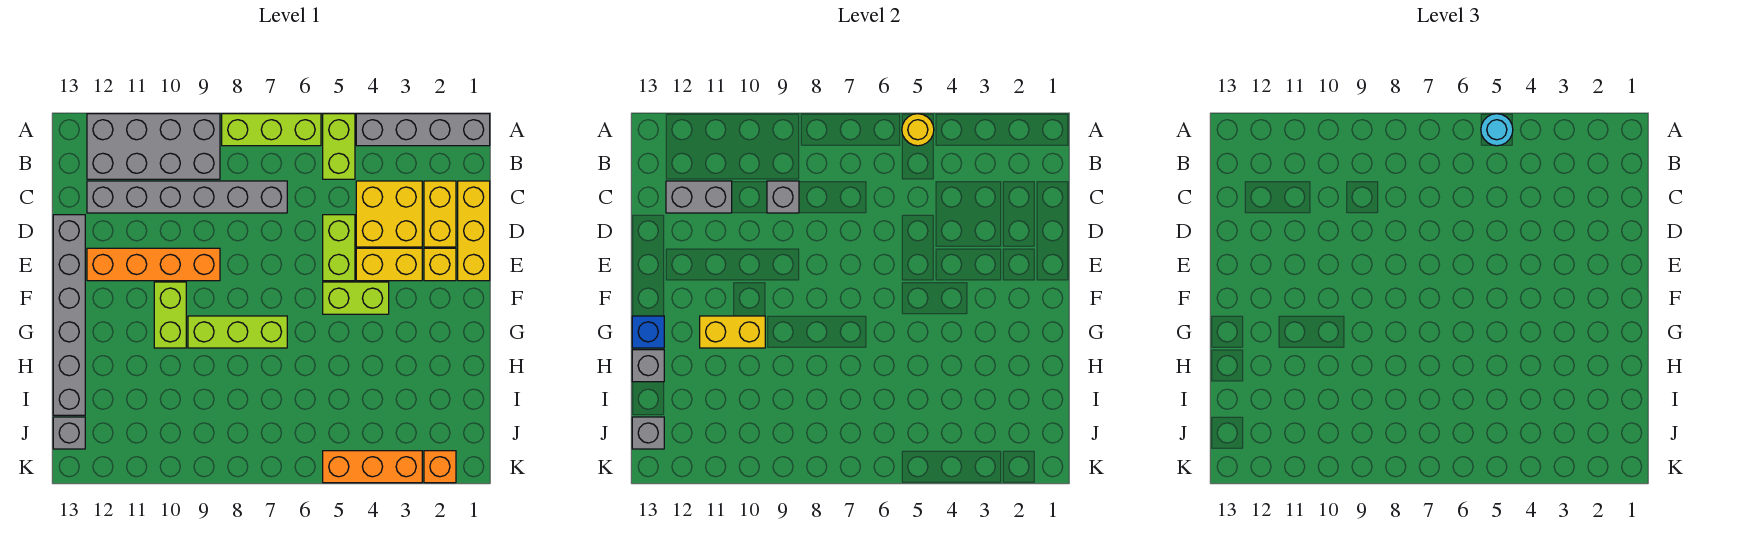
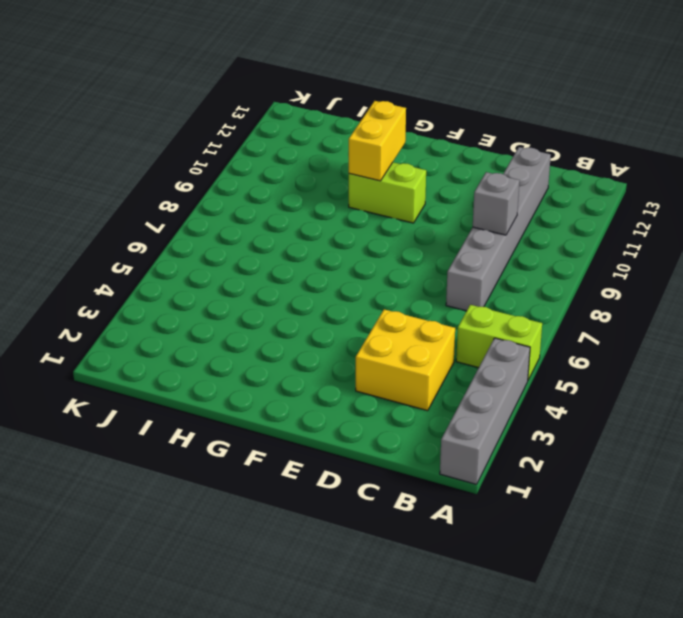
none -> lime brick A6:A8 level 1
none -> grey brick A9:B12 level 1
none -> yellow brick C1:E1 level 1

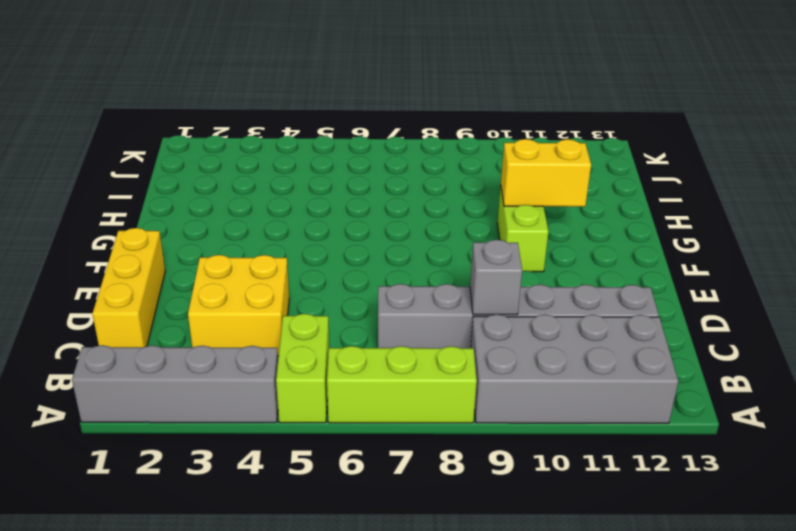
none -> yellow brick C2:D2 level 1
none -> lime brick D5:E5 level 1
none -> grey brick D13:I13 level 1

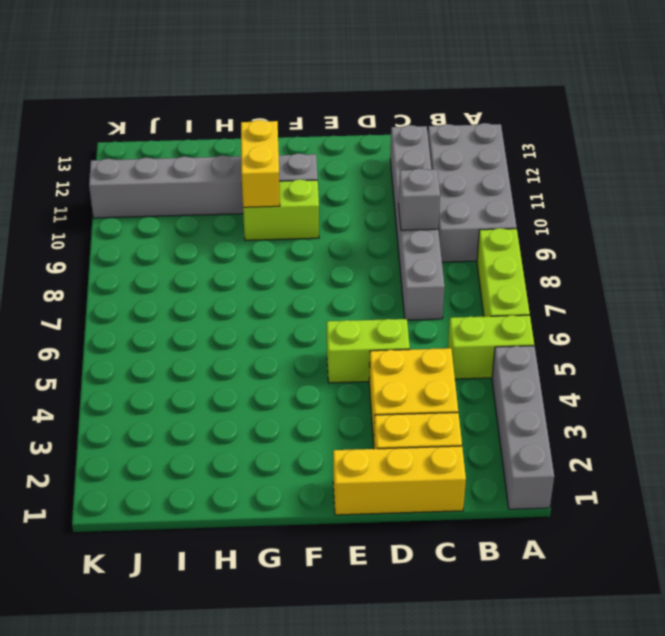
grey brick F11:K11 level 1 -> grey brick D13:I13 level 1
none -> yellow brick E2 level 1
none -> yellow brick E3:E4 level 1
none -> orange brick E9:E12 level 1

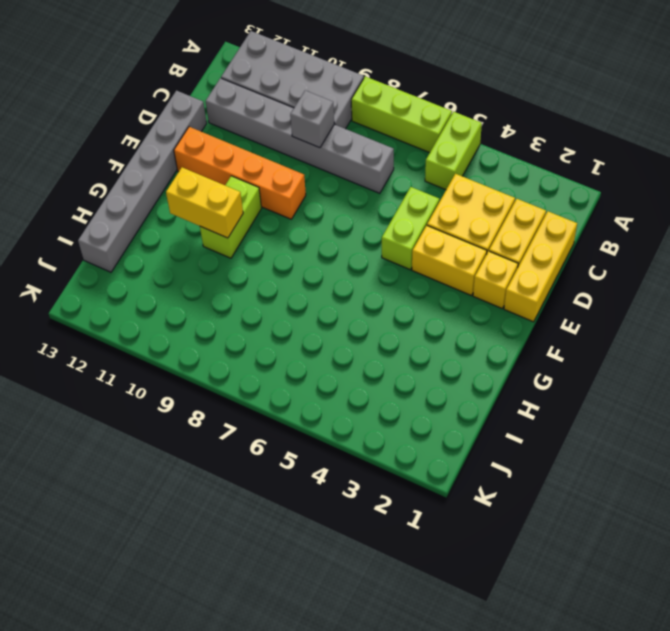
none -> grey brick A1:A4 level 1
none -> lime brick F4:F5 level 1
none -> lime brick G7:G9 level 1

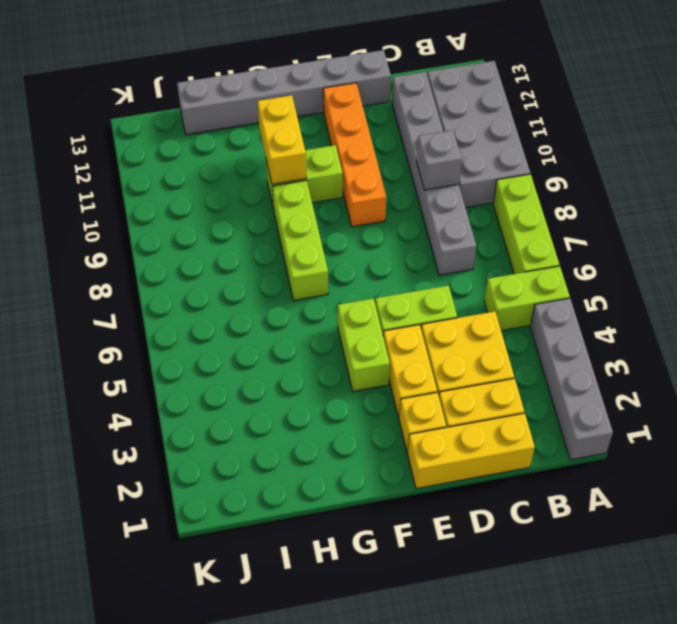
none -> grey brick J13 level 1
none -> orange brick K2 level 1
none -> orange brick K3:K5 level 1

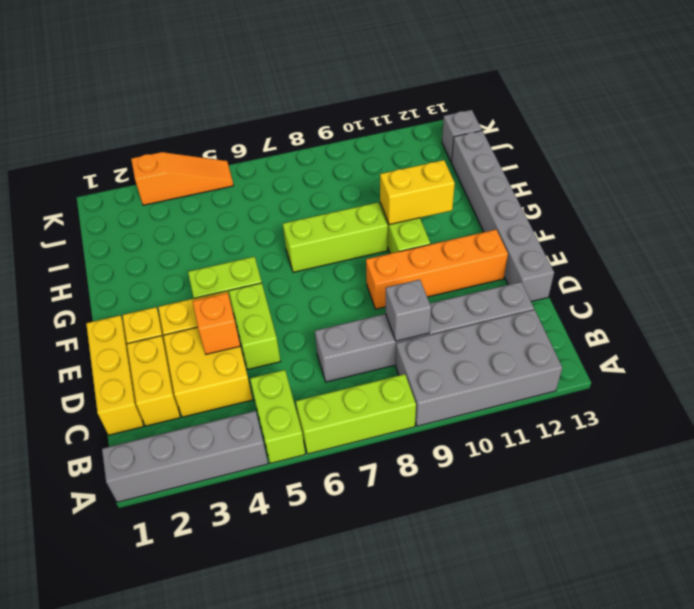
orange brick D4 level 2 -> orange brick K2 level 1
orange slope K3:K5 level 1 top 3 -> orange brick K3:K5 level 1
none -> yellow round brick A5 level 2
none -> grey brick C11:C12 level 2
none -> blue brick G13 level 2

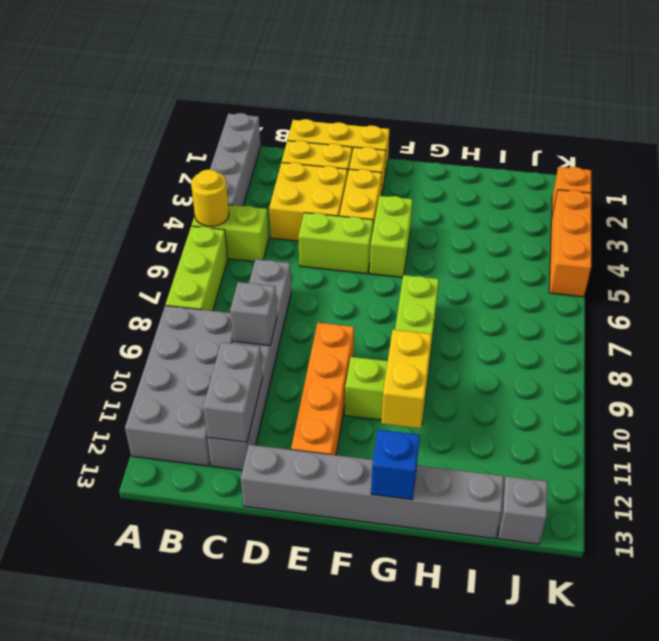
none -> grey brick H13 level 2
none -> grey brick J13 level 2
none -> cyan round brick A5 level 3

